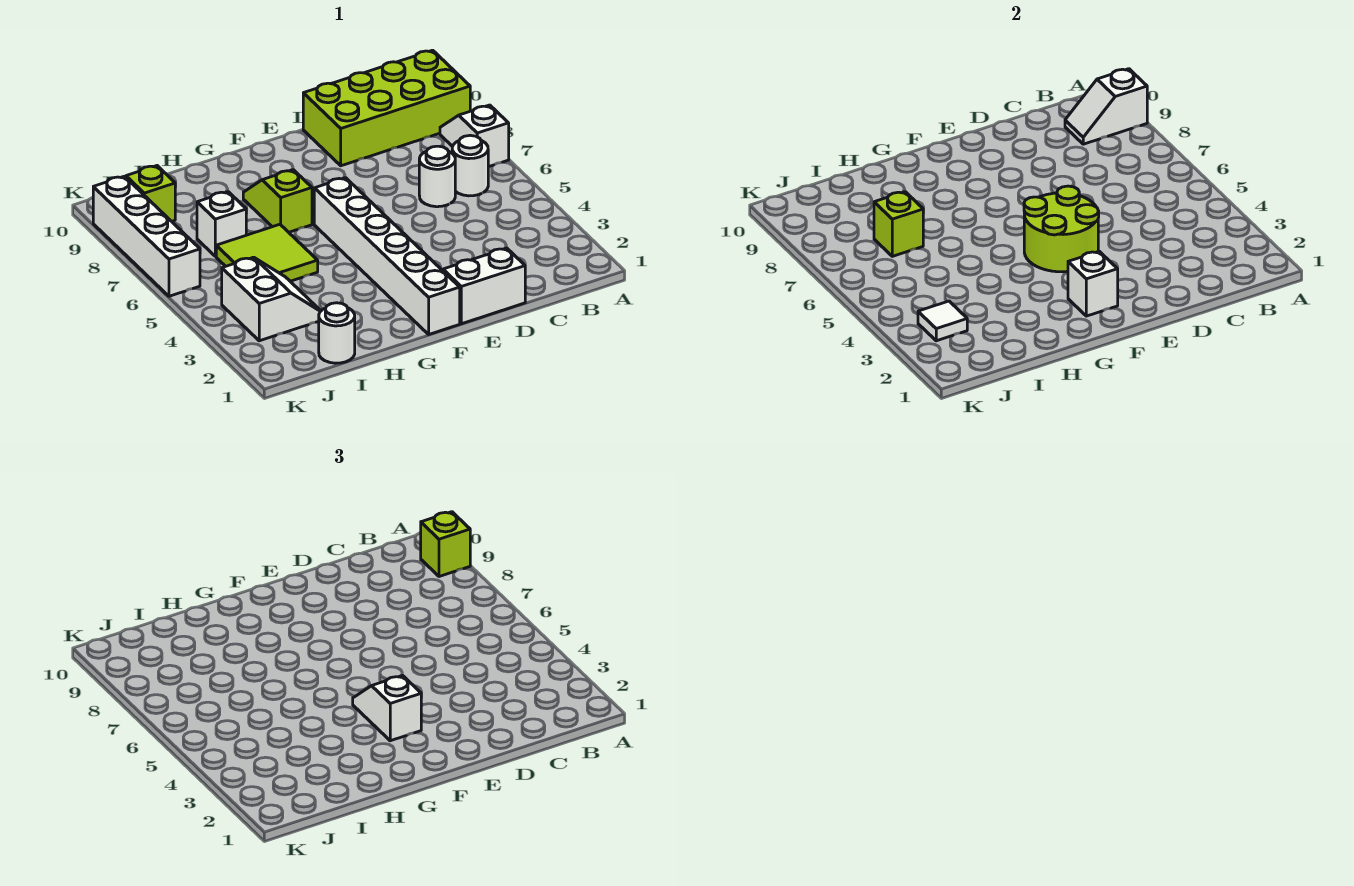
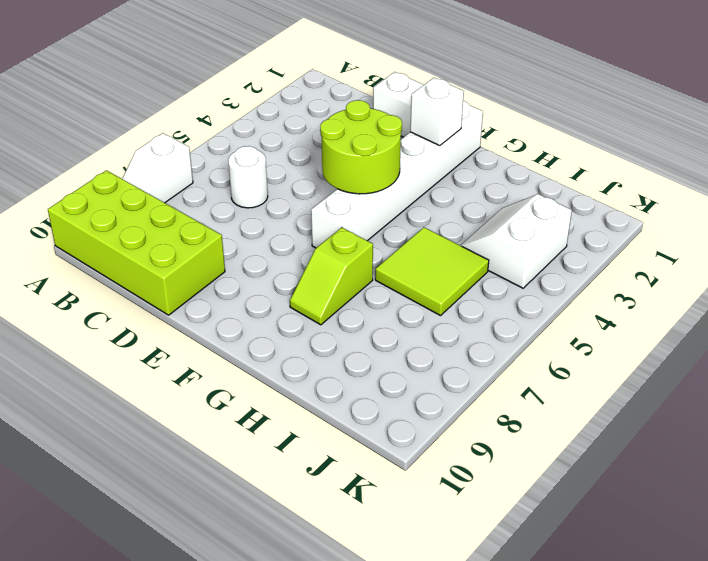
none -> white round brick B6 level 1
none -> white round brick I1 level 1
none -> white brick I7 level 1

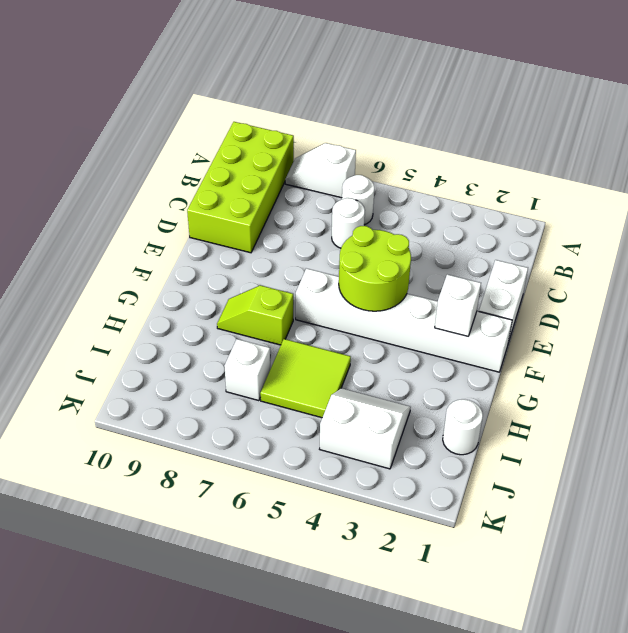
none -> lime brick J9 level 1
none -> white brick K6:K9 level 1
none -> white slope A9:B9 level 2 top A

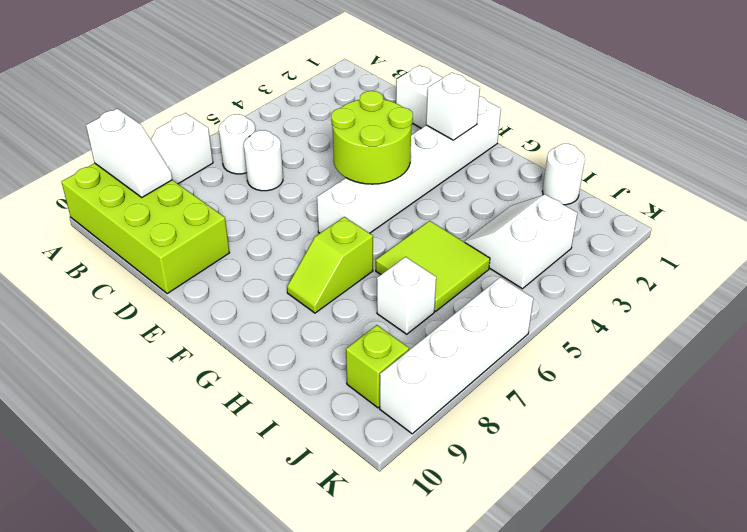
none -> lime brick I7 level 2
none -> white tile J3 level 2
none -> lime brick A9 level 3

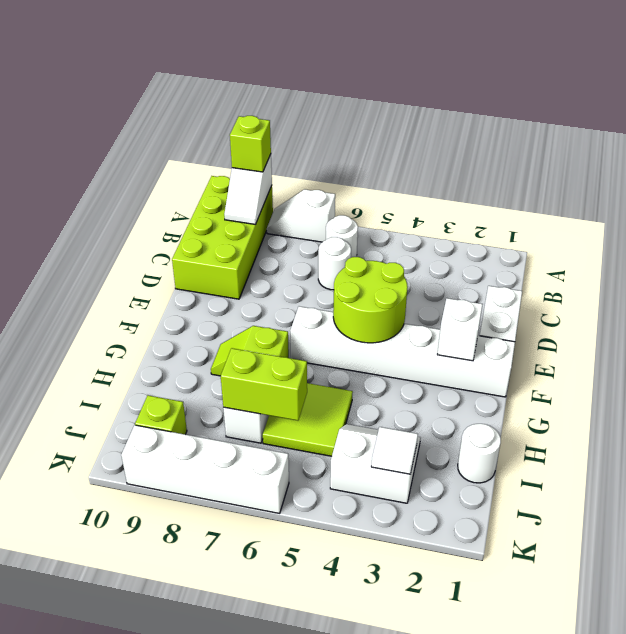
lime brick I6:I7 level 2 -> lime brick I7 level 2
none -> white slope F3:F4 level 3 top 3

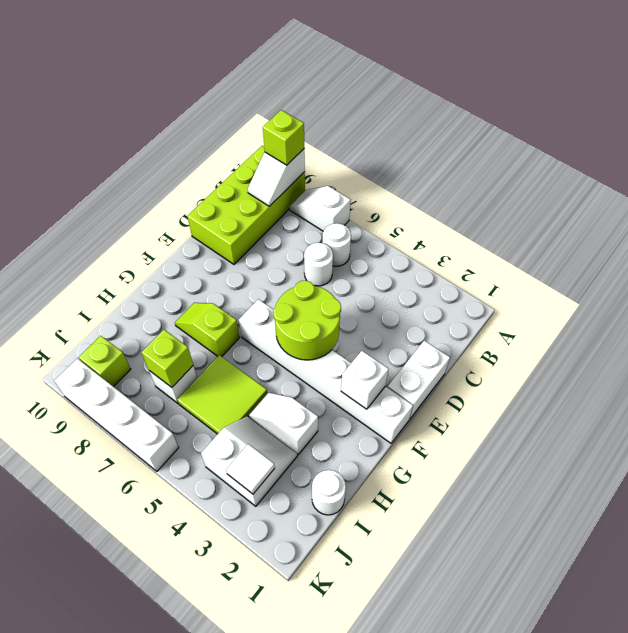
white slope H3:H4 level 1 top 3 -> white slope F3:F4 level 3 top 3

